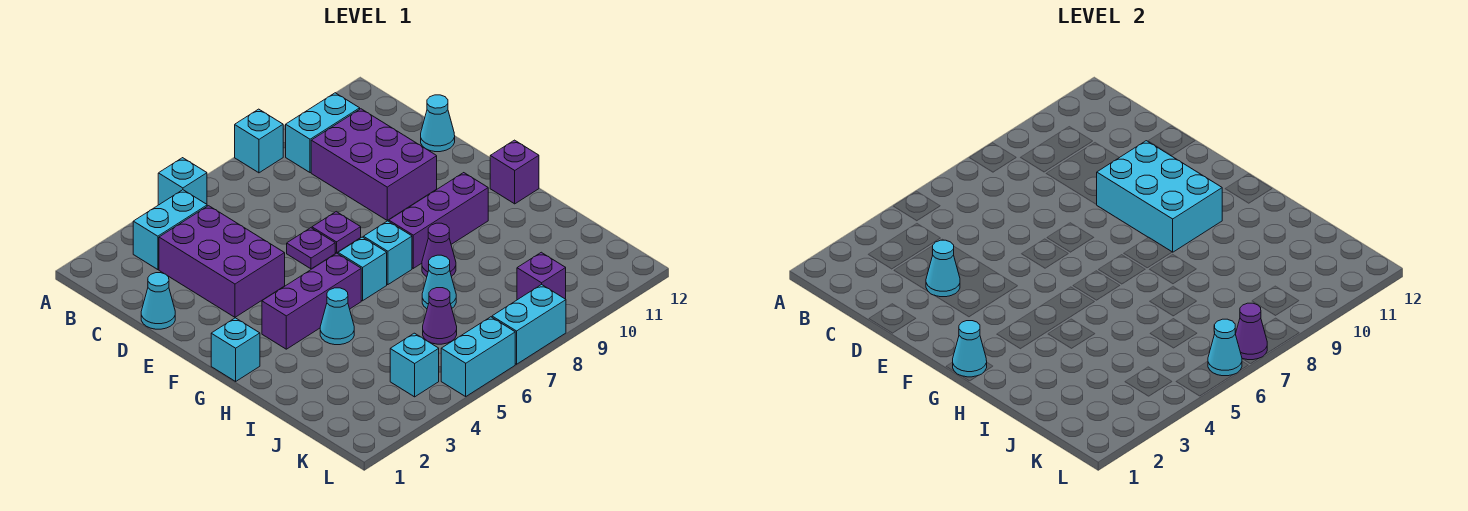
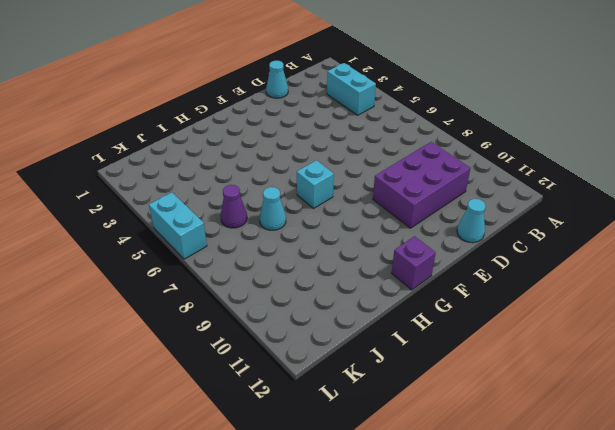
none -> cyan brick A5 level 1
none -> cyan brick A8 level 1
none -> cyan brick B9:B10 level 1

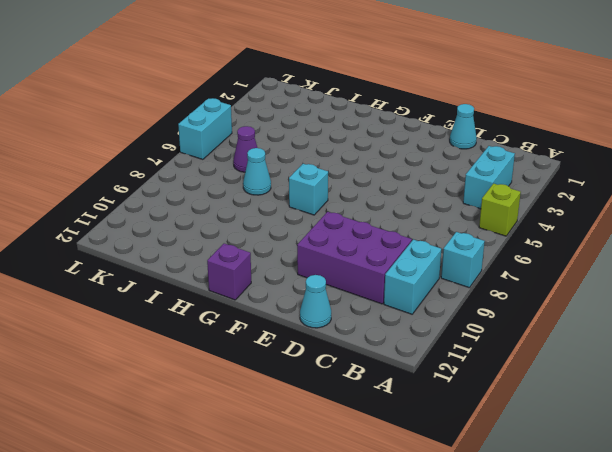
lime brick A5 level 1 -> cyan brick A5 level 1
none -> purple brick C3:E4 level 1
none -> purple plate E6 level 1
none -> purple plate E7 level 1

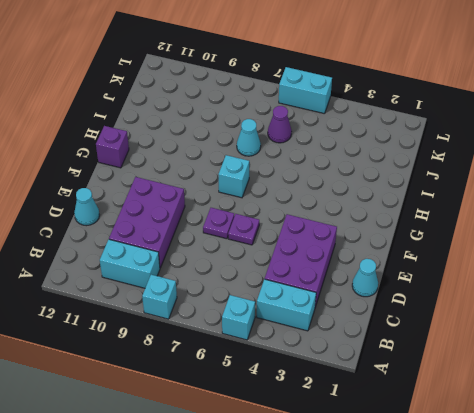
none -> cyan brick G1 level 1
none -> purple brick G3:G5 level 1
none -> cyan brick G6 level 1

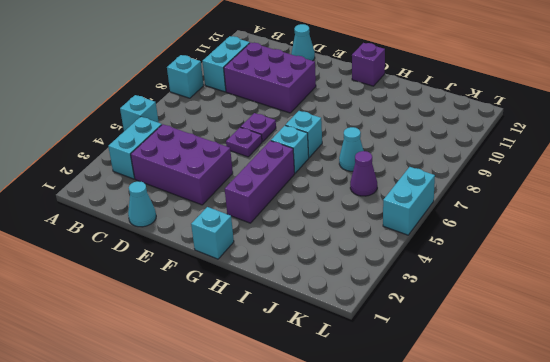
none -> purple brick G8:G10 level 1
none -> cyan cone H4 level 1
none -> purple cone H8 level 1

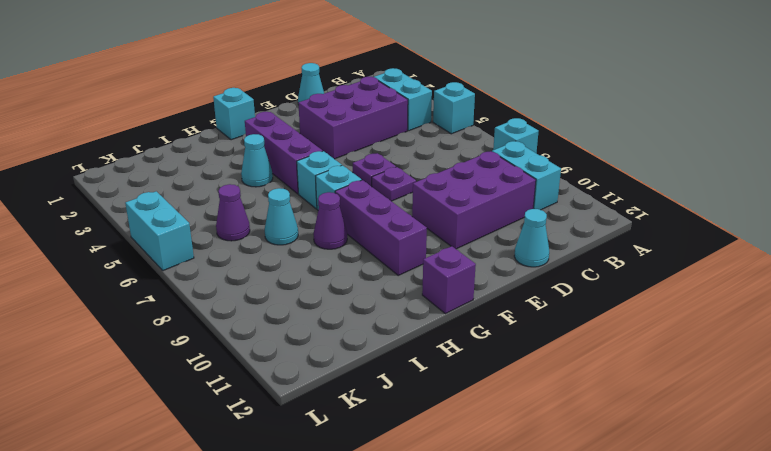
none -> cyan brick K4 level 1
none -> purple brick K9 level 1
none -> cyan brick L7:L8 level 1

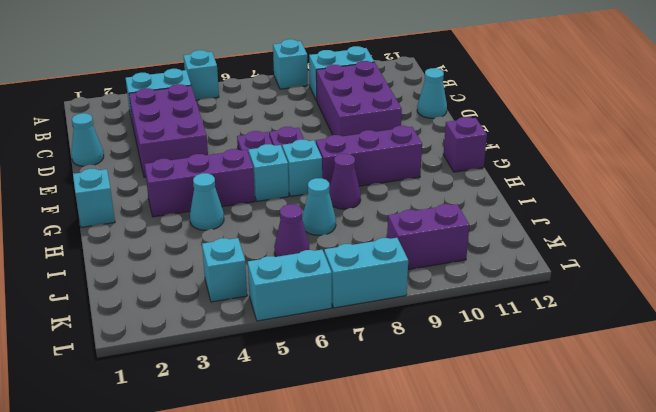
purple brick K9:K10 level 1 -> purple brick K9 level 1
none -> cyan cone D3 level 2
none -> cyan brick E9:G10 level 2
none -> cyan cone G1 level 2

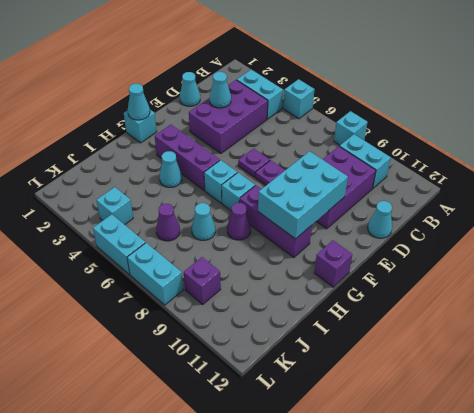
none -> cyan cone L6 level 2
none -> purple cone L7 level 2

